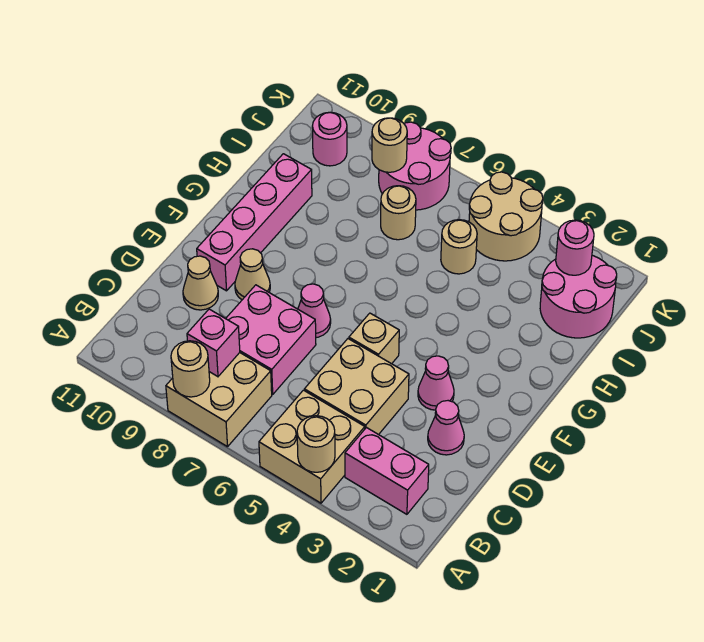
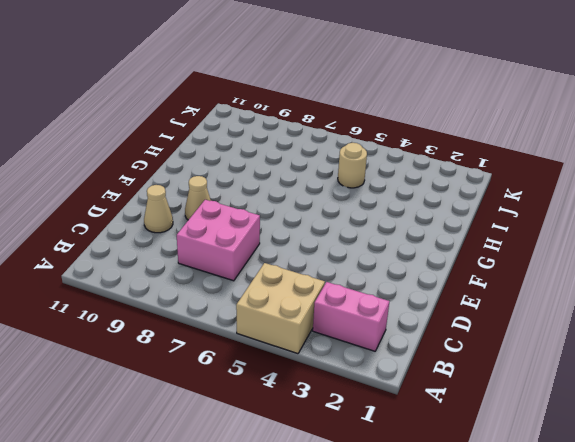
none -> tan brick A7:B8 level 1
none -> tan brick C4:D5 level 1
none -> pink cone D2 level 1

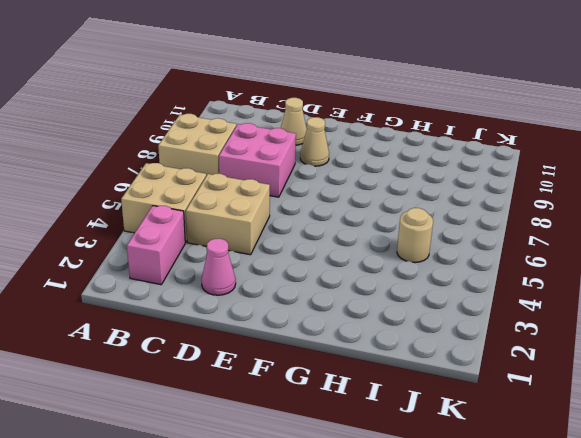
none -> pink cone E3 level 1
none -> tan brick E5 level 1
none -> pink cone E7 level 1

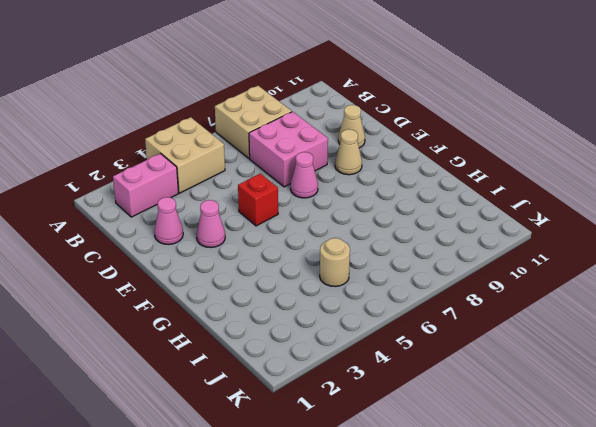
red brick E5 level 1 -> tan brick E5 level 1
none -> tan brick C4:D5 level 1
none -> pink brick E10:H10 level 1
none -> pink round brick I1:J2 level 1

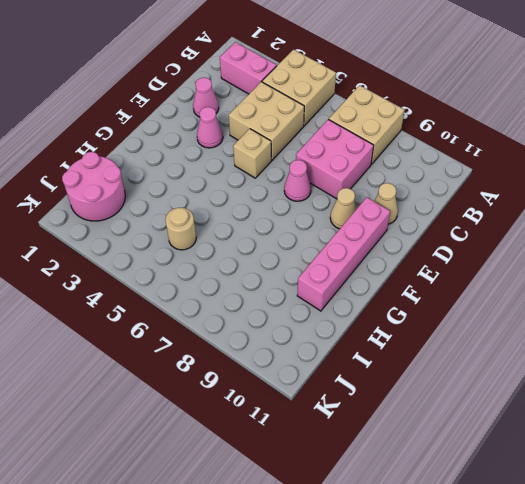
none -> tan round brick I7 level 1
none -> tan round brick J4:K5 level 1
none -> pink round brick J7:K8 level 1

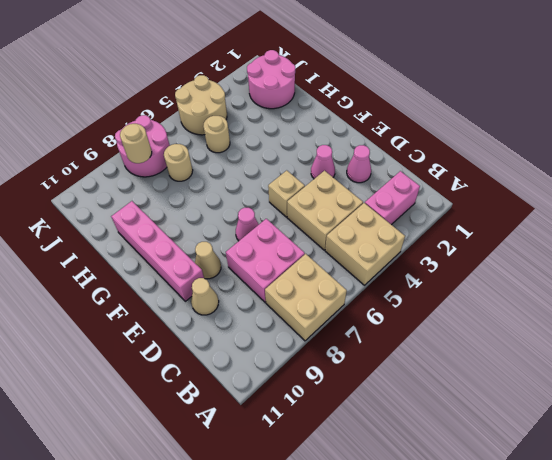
none -> pink round brick J10 level 1
none -> tan round brick A4 level 2
none -> tan round brick A8 level 2

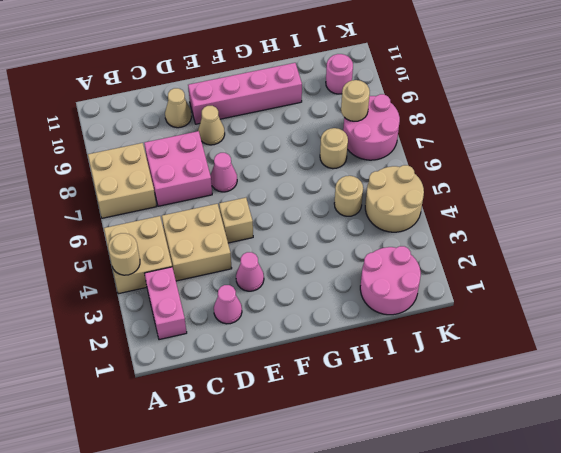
none -> tan round brick A8 level 2
none -> pink brick B8 level 2
none -> pink round brick J2 level 2

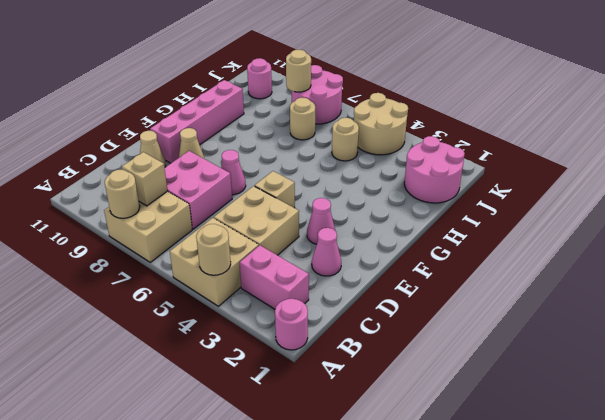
pink round brick A1 level 1 -> pink round brick J2 level 2
tan brick B8 level 2 -> pink brick B8 level 2

